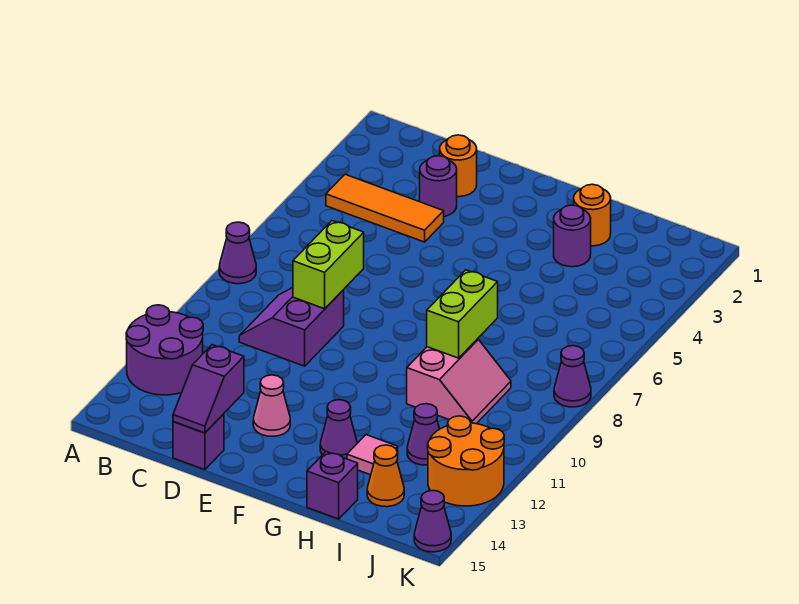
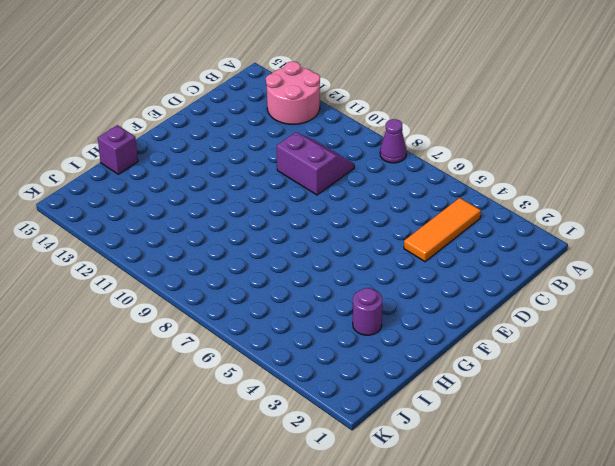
pink round brick A12:B13 level 1 -> purple round brick A12:B13 level 1
none -> orange round brick D2 level 1
none -> purple round brick D3 level 1
none -> purple brick D15 level 1

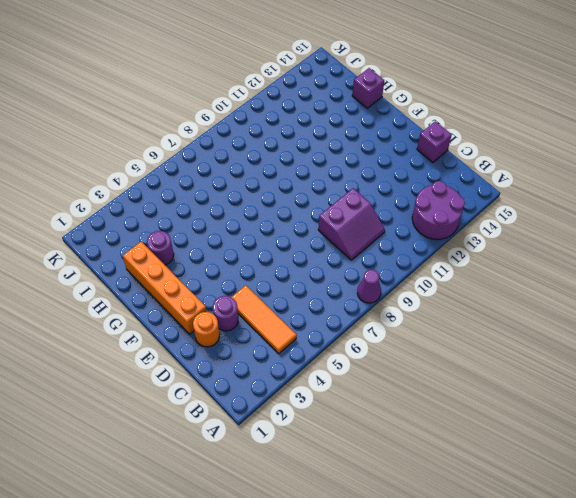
orange brick E2:H2 level 1 -> orange round brick H2 level 1
none -> pink cone E13 level 1
none -> purple cone G13 level 1
none -> pink slope H9:I10 level 1 top H

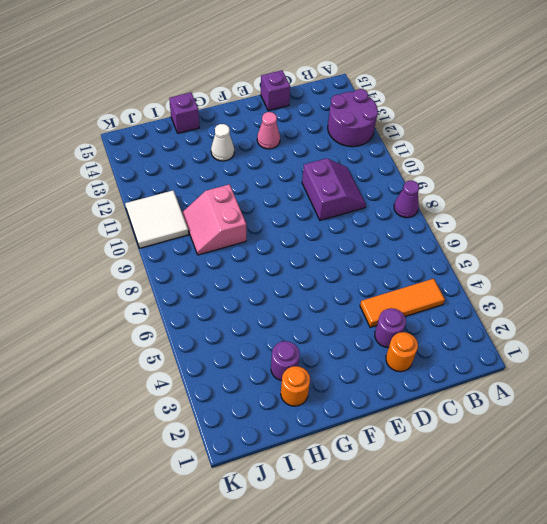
white cone G13 level 1 -> purple cone G13 level 1
white tile J10:K11 level 1 -> none
none -> pink tile H13 level 1
none -> purple cone I12 level 1
none -> orange cone I14 level 1

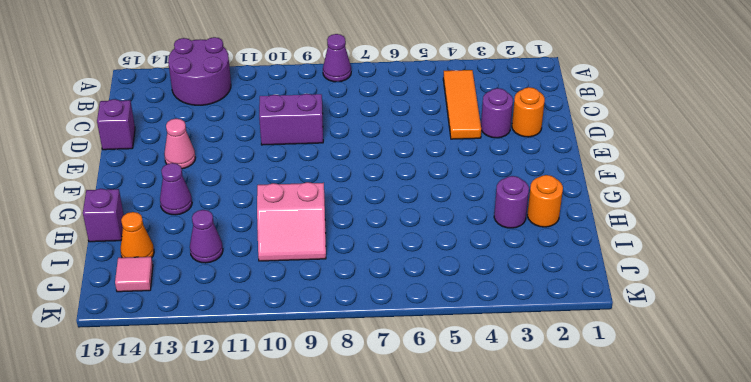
pink tile J14 level 1 -> pink tile H13 level 1
none -> orange round brick J12:K13 level 1
none -> purple cone K8 level 1
none -> purple cone K15 level 1

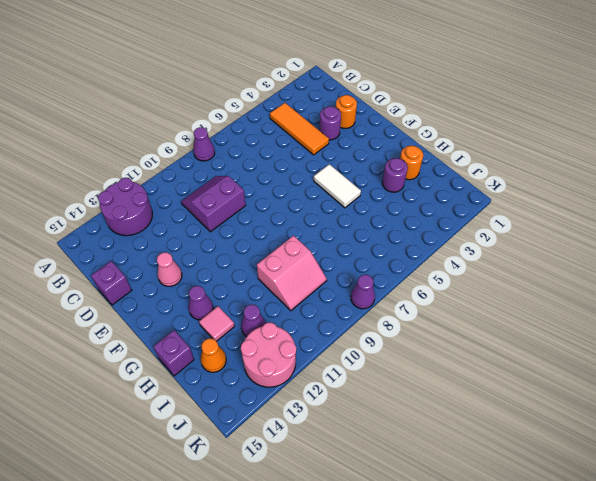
white tile F5:G5 level 1 -> none
pink round brick J12:K13 level 1 -> orange round brick J12:K13 level 1
none -> purple cone K15 level 1
none -> lime brick D8:D9 level 2
none -> purple slope D14:D15 level 2 top 14

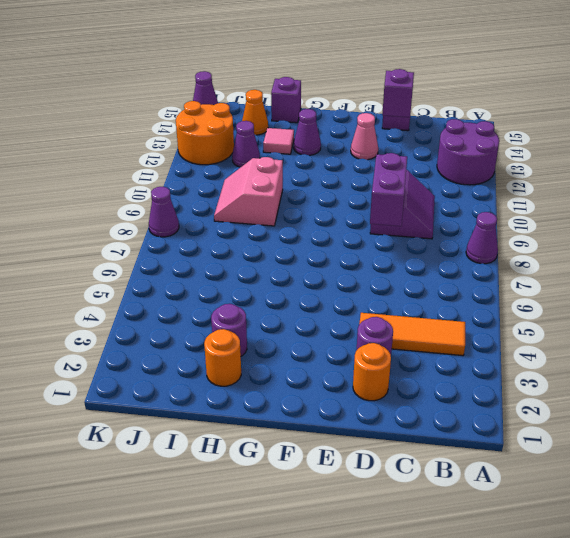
purple brick D8:D9 level 2 -> lime brick D8:D9 level 2
none -> lime brick H8:H9 level 2

